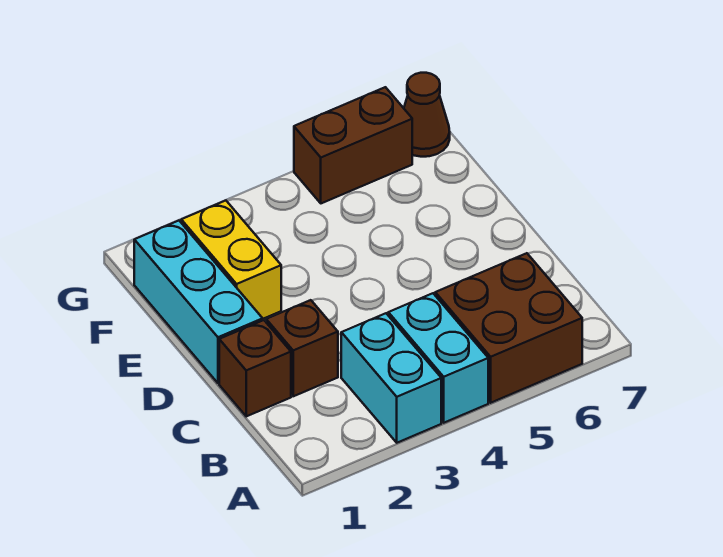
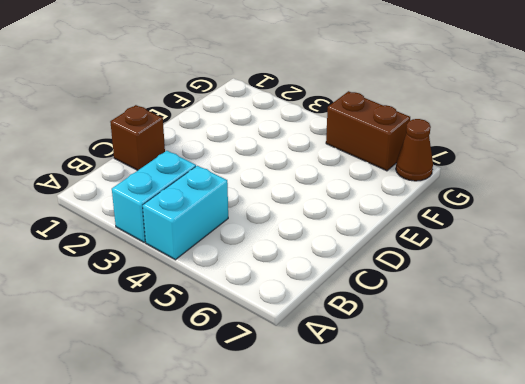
none -> brown brick A5:B6 level 1
none -> brown brick C2 level 1

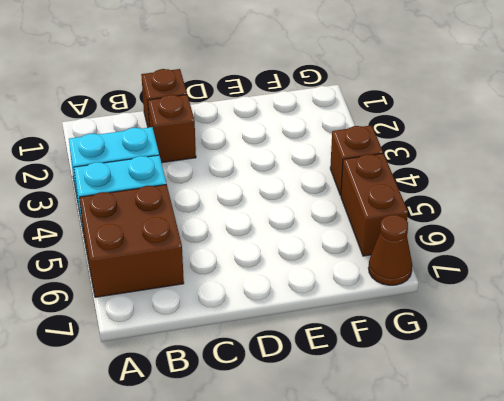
brown brick G4 level 1 -> none
none -> cyan brick D1:F1 level 1
none -> yellow brick E2:F2 level 1

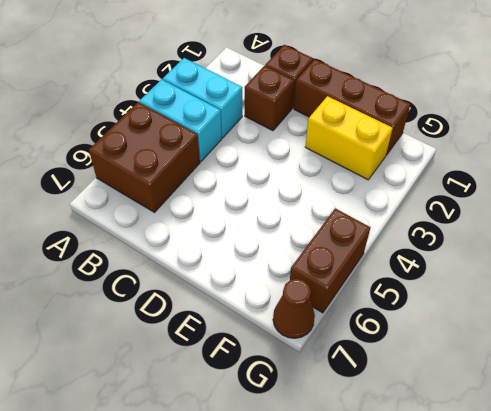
brown brick D1:F1 level 1 -> cyan brick D1:F1 level 1

